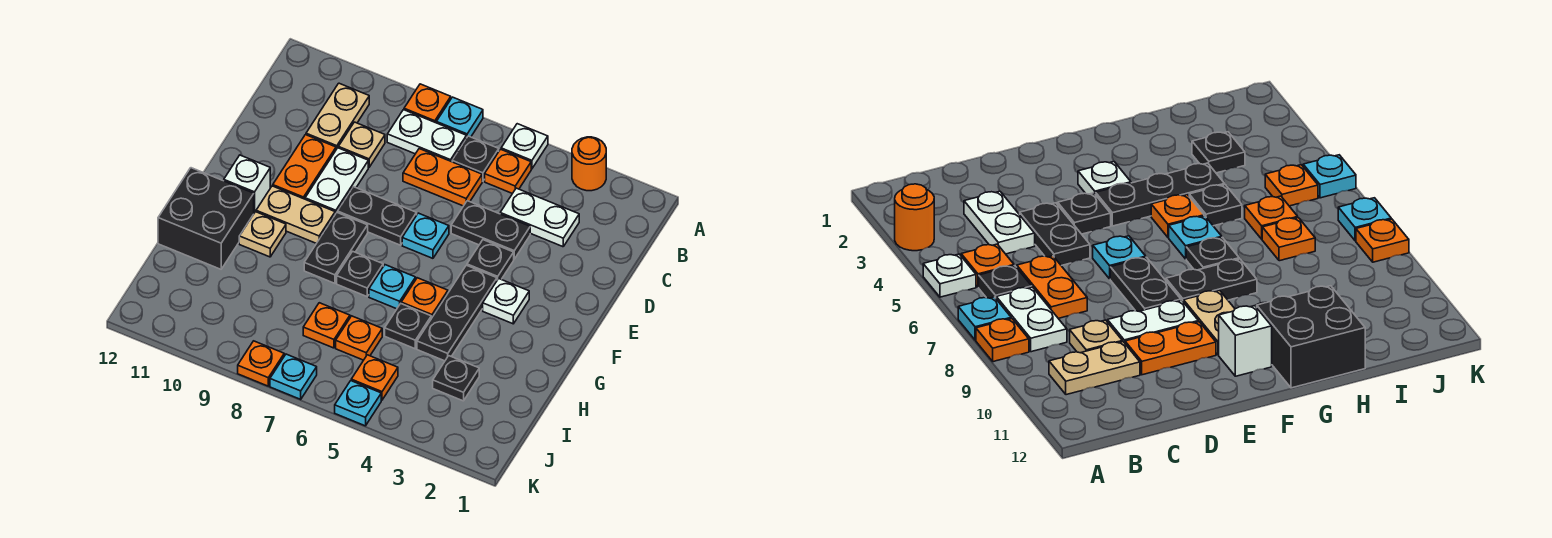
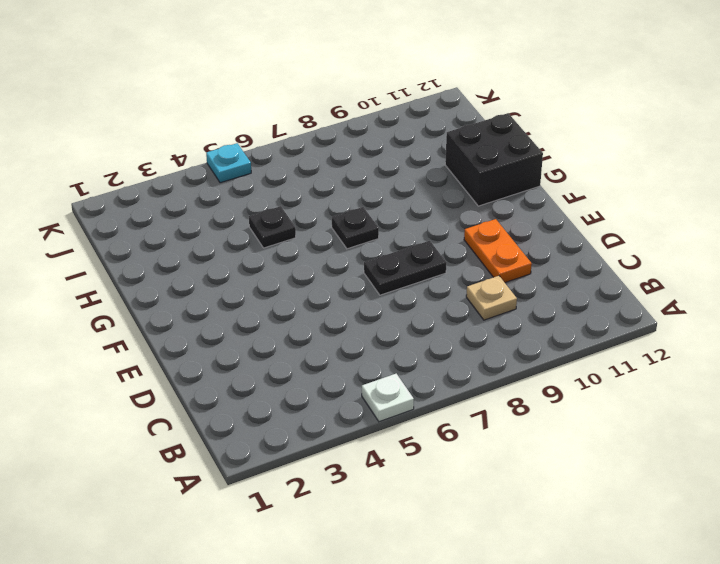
none -> orange round brick A3 level 1
none -> cyan plate A7 level 1
none -> orange plate A8 level 1
none -> orange plate B5 level 1

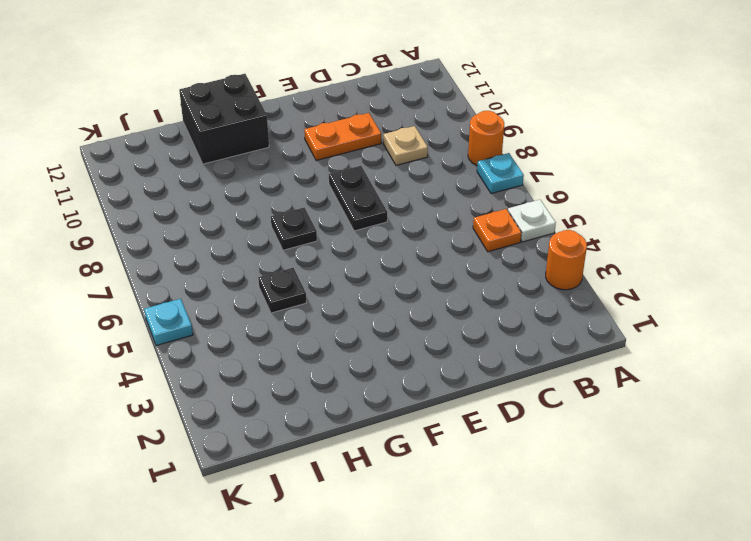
orange round brick A8 level 1 -> orange plate A8 level 1
none -> black plate B6 level 1
none -> white plate B7:B8 level 1
none -> tan plate B10:C10 level 1
none -> white plate C3:C4 level 1

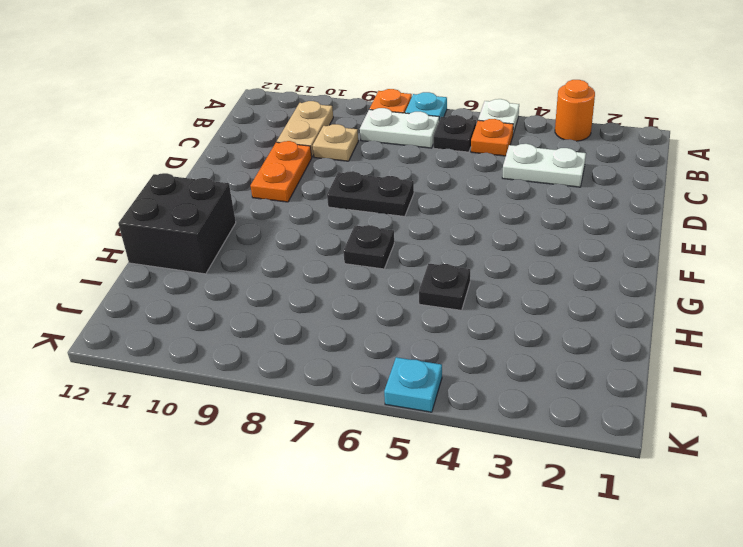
none -> orange plate C6:C7 level 1
none -> black plate D4:D5 level 1
none -> white plate D9:E9 level 1
none -> black plate E4 level 1

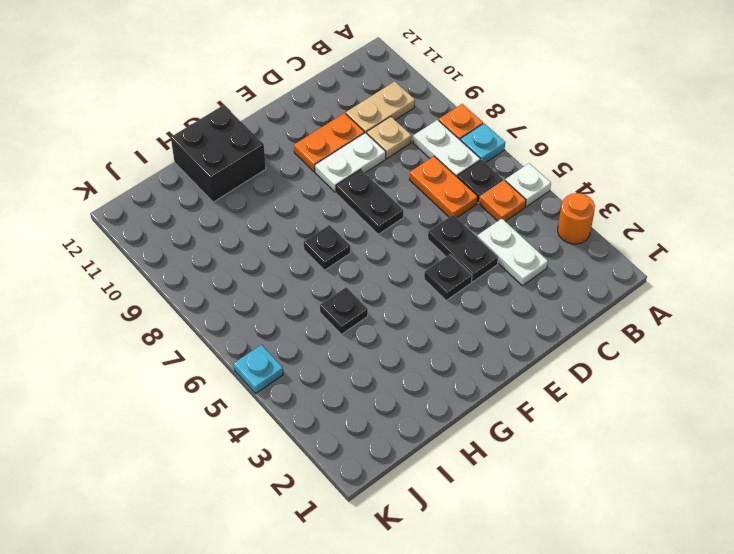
none -> cyan plate E6 level 1
none -> white plate F3 level 1
none -> black plate F4:H4 level 1
none -> black plate F8:G8 level 1

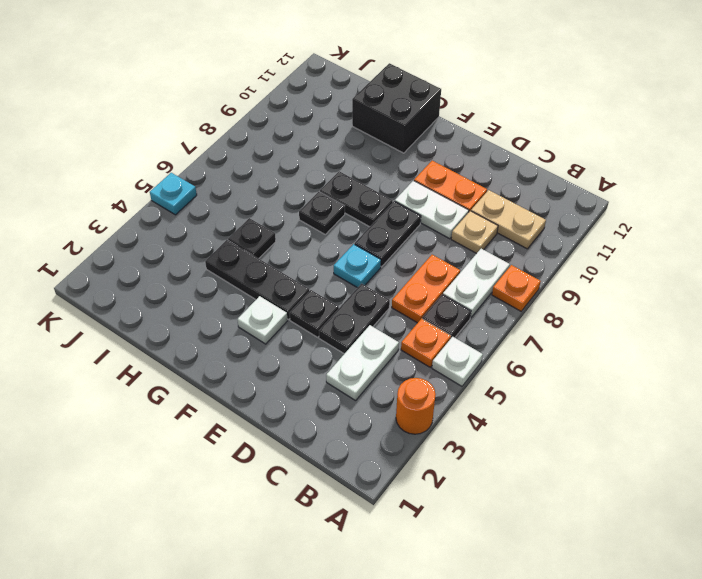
none -> cyan plate A7 level 1
none -> tan plate F9:F10 level 1
none -> white brick F11 level 1
none -> orange plate G5 level 1

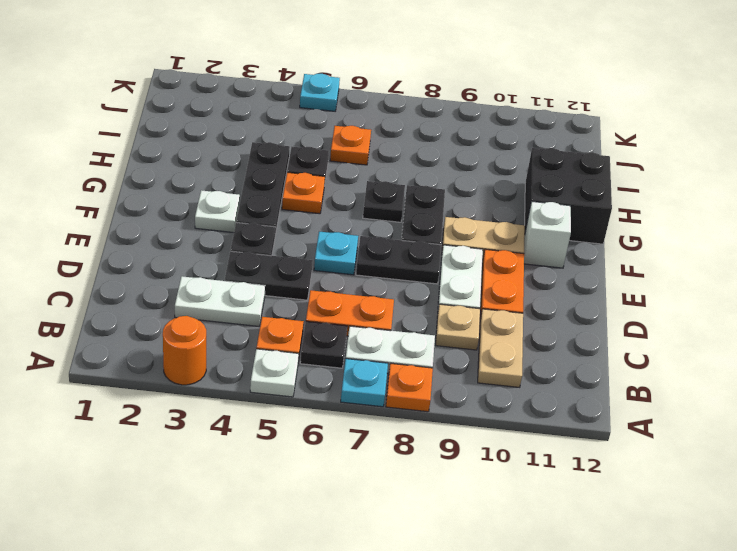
none -> cyan plate G6 level 1
none -> tan plate G10 level 1
none -> black plate I3 level 1
none -> orange plate I7 level 1

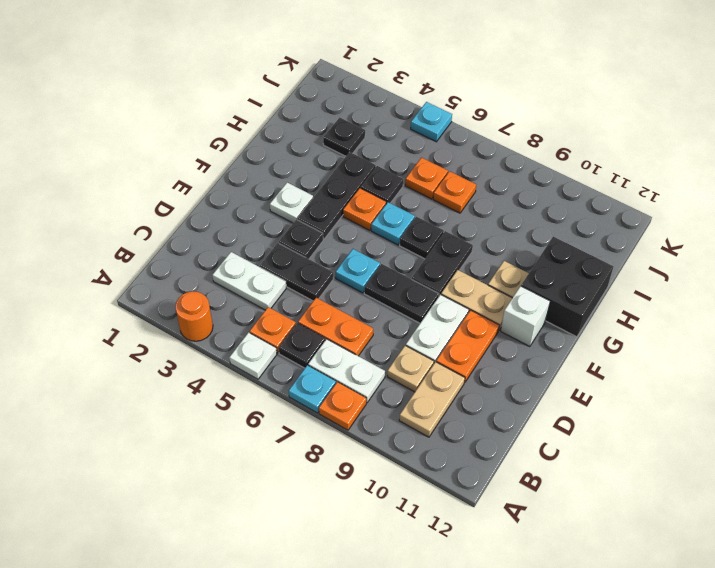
none -> orange plate J5 level 1
none -> cyan plate K7 level 1
none -> orange plate K8 level 1

